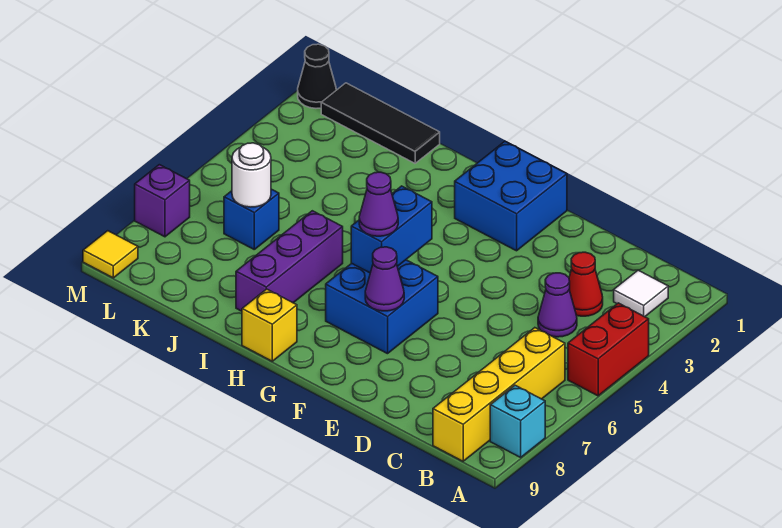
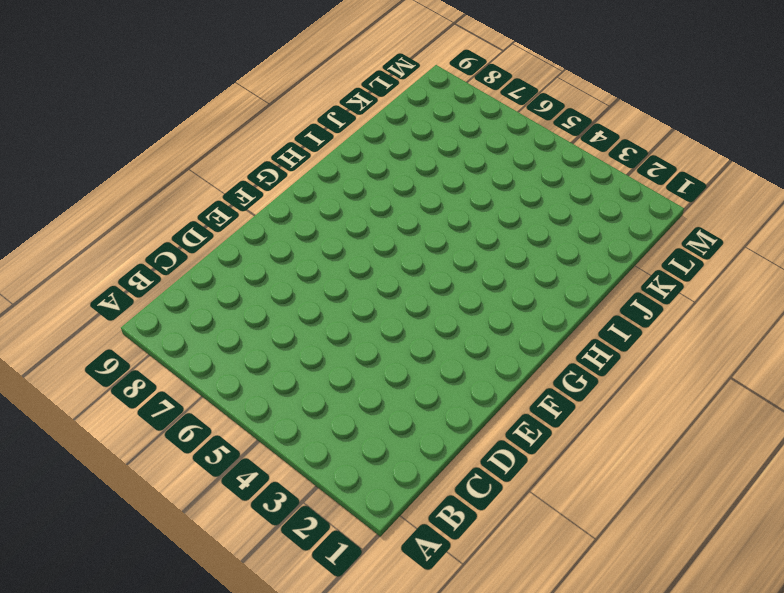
none -> red brick A4:A5 level 1
none -> cyan brick A8 level 1
none -> white tile B2 level 1

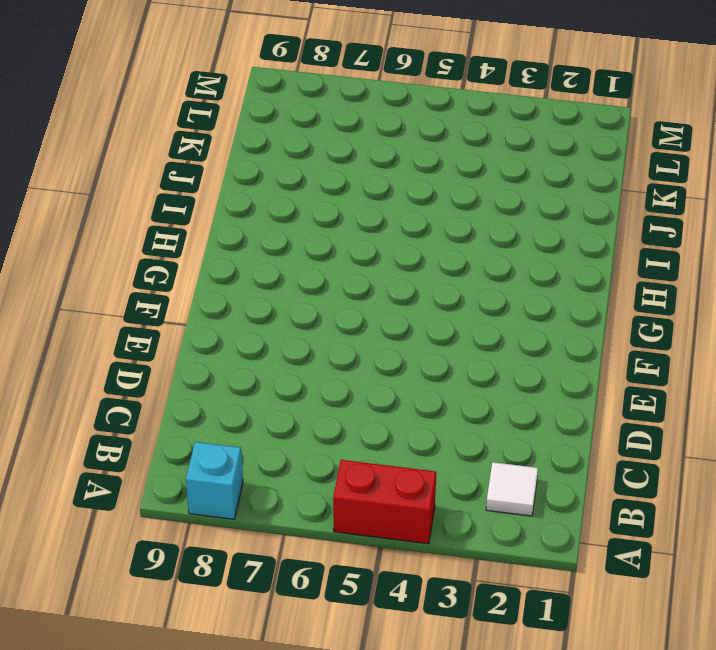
none -> yellow brick B6:B9 level 1
none -> red cone C3 level 1
none -> purple cone C4 level 1

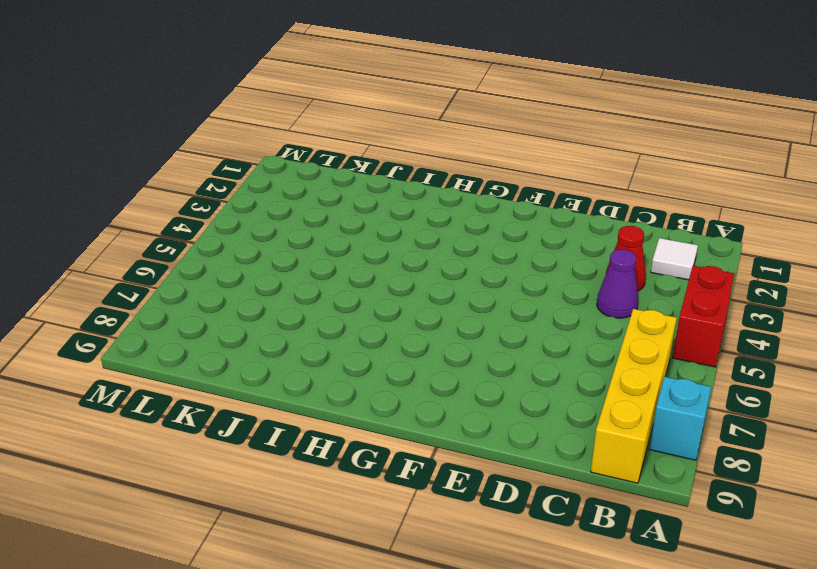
none -> blue brick F1:G2 level 1
none -> blue brick F6:G7 level 1
none -> yellow brick H9 level 1

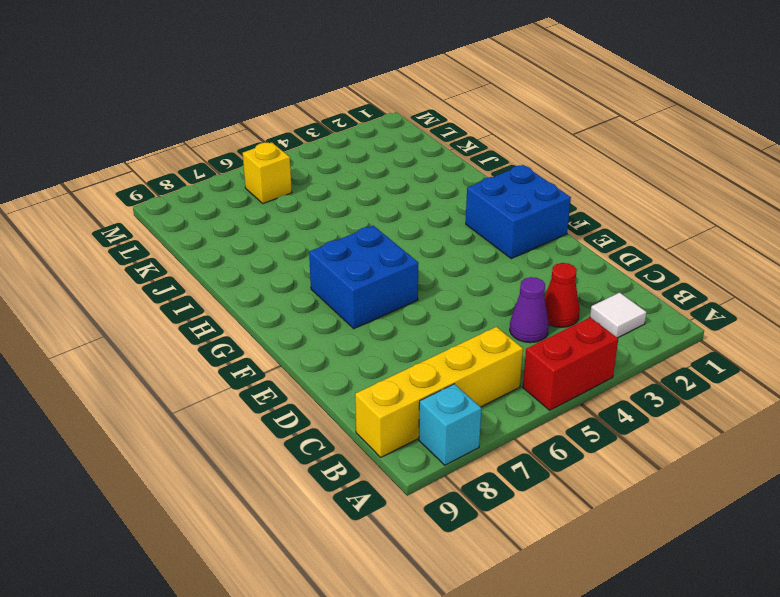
yellow brick L6 level 1 -> yellow brick H9 level 1
none -> purple brick I6:I8 level 1
none -> black tile J1:L1 level 1
none -> blue brick K6 level 1

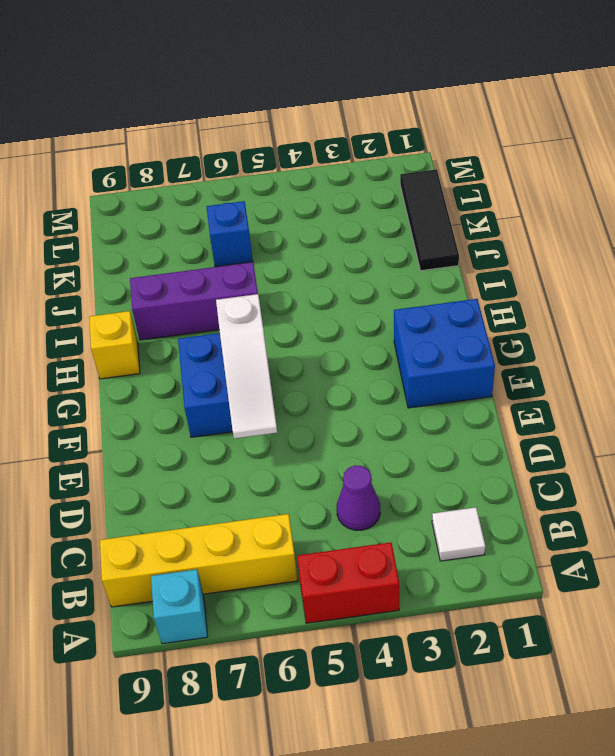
white slope E6:G6 level 2 top G -> blue brick G5:G6 level 2
none -> red cone C3 level 1
none -> black cone M1 level 1
none -> purple brick M7 level 1

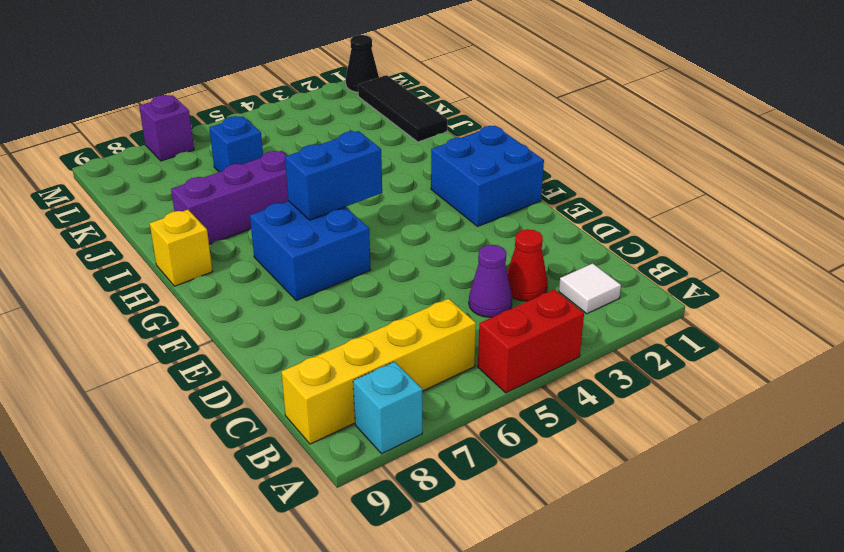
none -> yellow tile M9 level 1
none -> purple cone F7 level 2
none -> white round brick K6 level 2

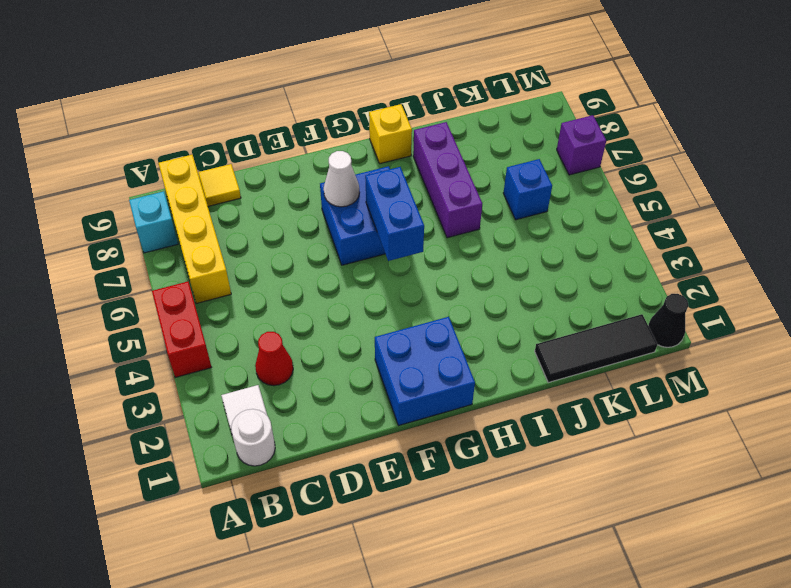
white round brick B1 level 1 -> white round brick K6 level 2
yellow tile C9 level 1 -> yellow tile M9 level 1
white cone F7 level 2 -> purple cone F7 level 2
none -> purple cone C4 level 1
none -> purple cone G6 level 3

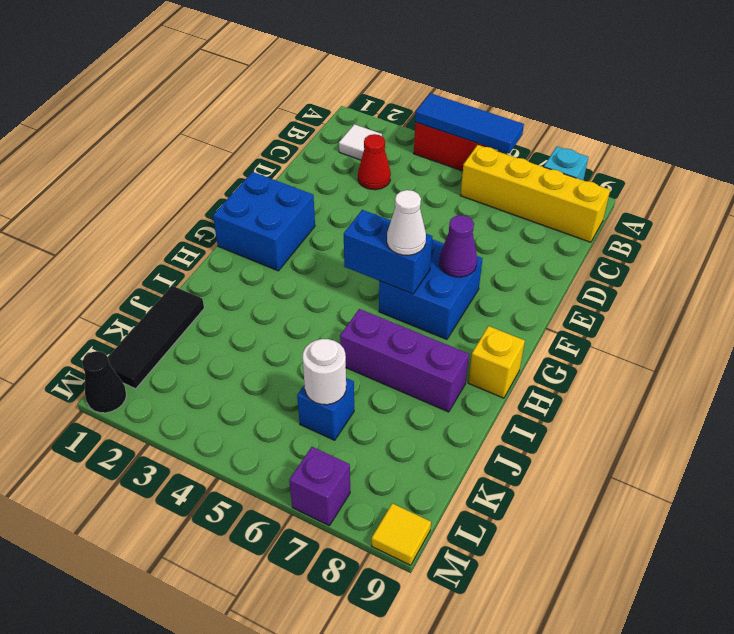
blue tile A4:A6 level 2 -> none
white cone G6 level 3 -> purple cone G6 level 3
none -> purple cone C4 level 1

